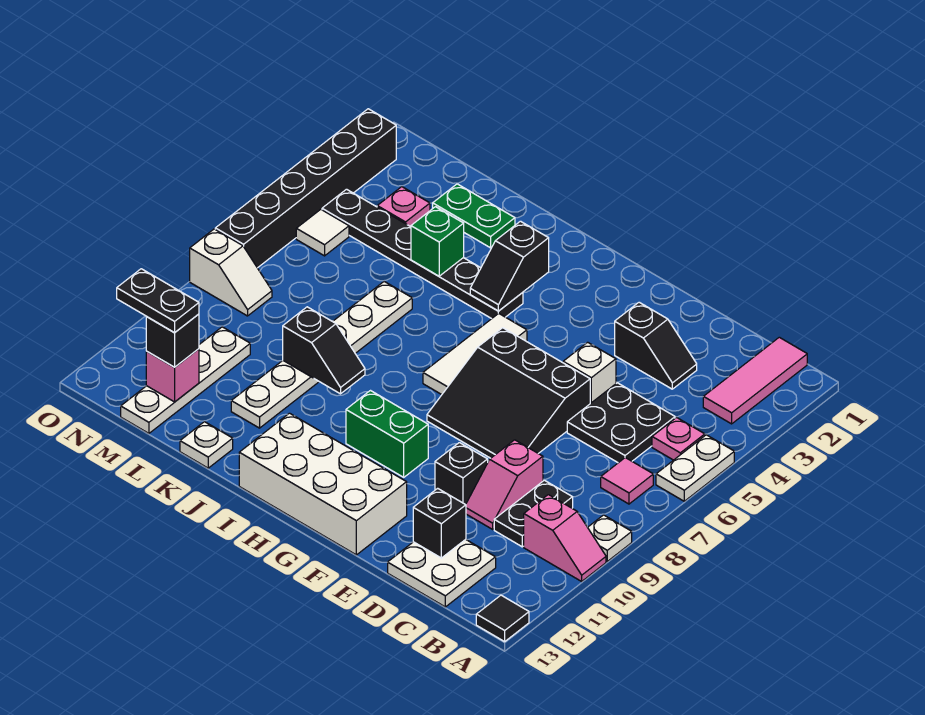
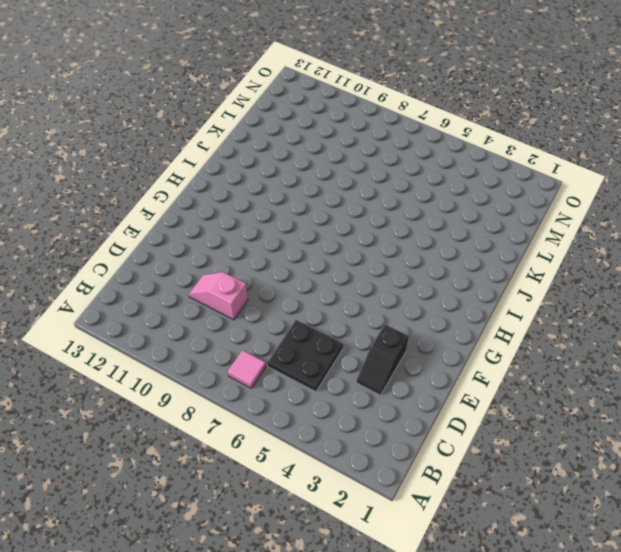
none -> white plate A5:A6 level 1
none -> white plate A9 level 1
none -> pink slope A10:B10 level 1 top B
none -> black tile A13 level 1

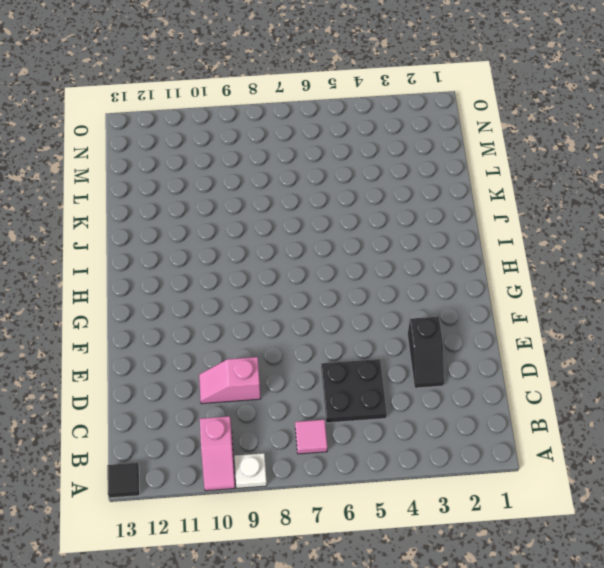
none -> white plate A5:A6 level 1
none -> pink tile B1:B3 level 1
none -> pink plate B5 level 1
none -> black plate C9:C10 level 1

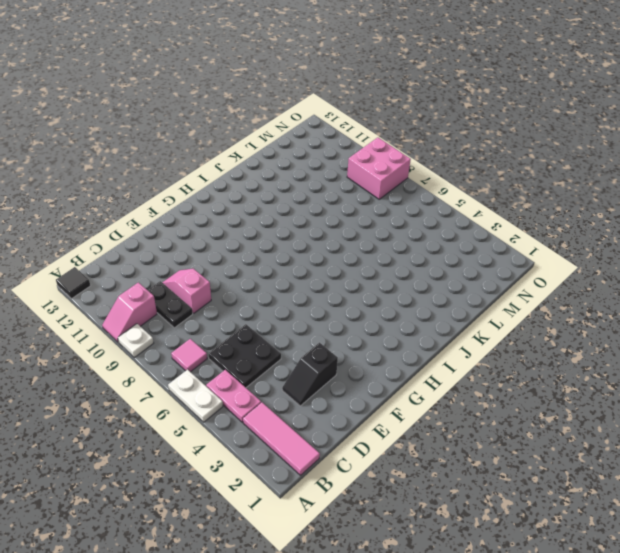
pink plate B4:B5 level 1 -> pink plate B5 level 1
pink brick N8:O9 level 1 -> white slope N8:O8 level 1 top O
none -> white plate C12:D13 level 1
none -> white brick E5 level 1
none -> black slope E6:G8 level 1 top 6
none -> black brick E10 level 1

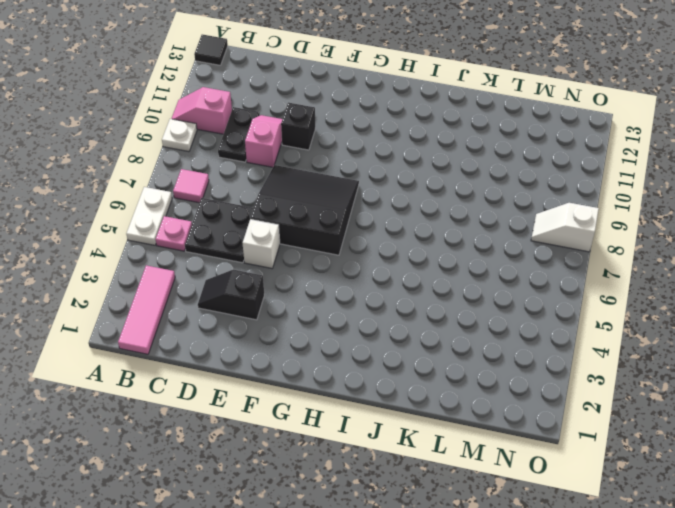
none -> white plate C12:D13 level 1
none -> white brick F12:I13 level 1
none -> green brick G10:H10 level 1
none -> white tile H5:H7 level 1

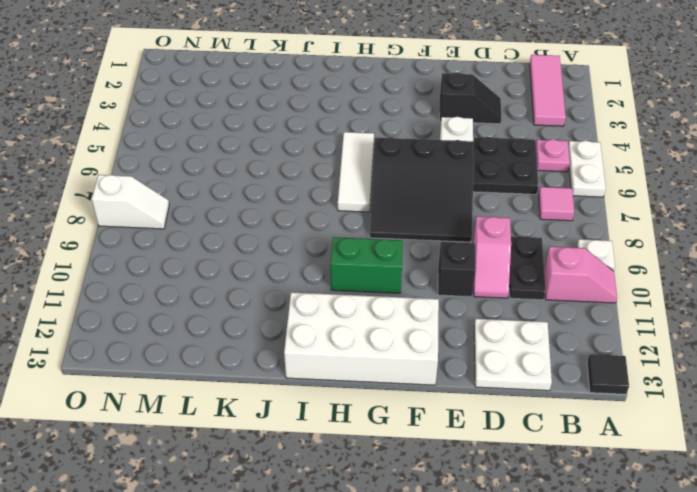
none -> black plate I4:N4 level 1
none -> green plate K2:L2 level 1
none -> white plate K6:K11 level 1
none -> white plate K13 level 1

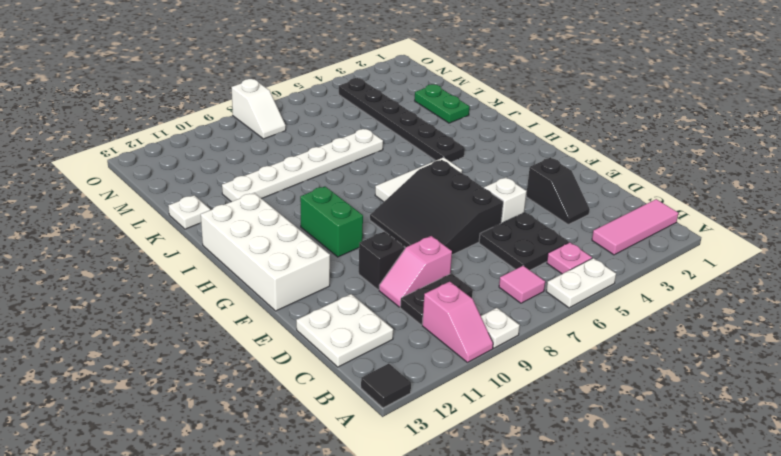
none -> pink plate M3 level 1
none -> white plate M10:M13 level 1
none -> white tile N5 level 1
none -> black brick O2:O7 level 1

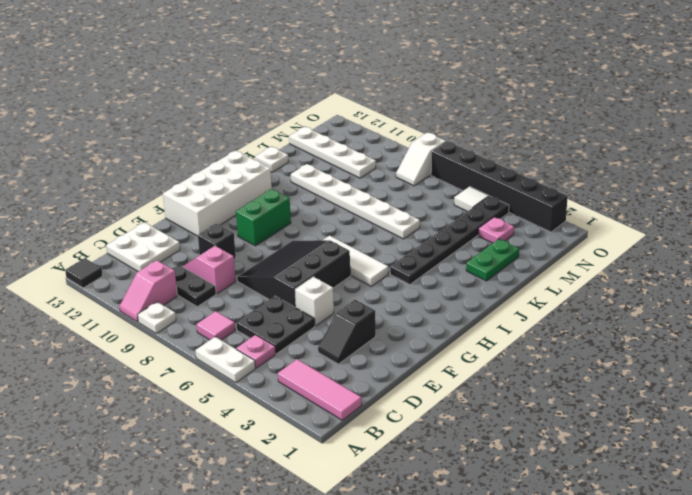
none -> black brick D12 level 2
none -> black slope I3:I4 level 2 top 3
none -> black slope J9:K9 level 2 top K
none -> green brick K4 level 2

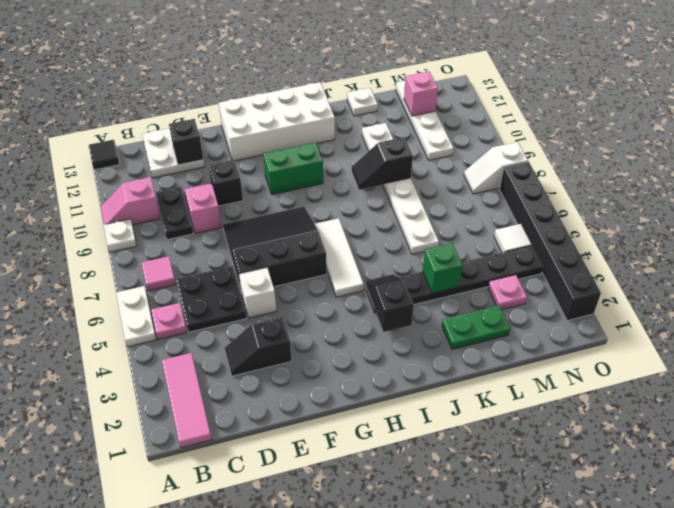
none -> black brick M12 level 3
none -> black plate M12:N12 level 4

